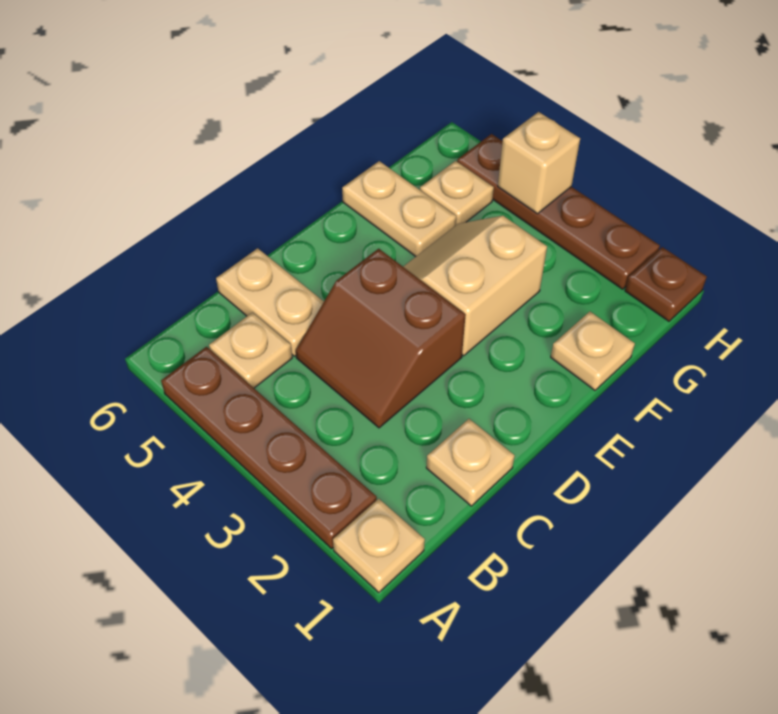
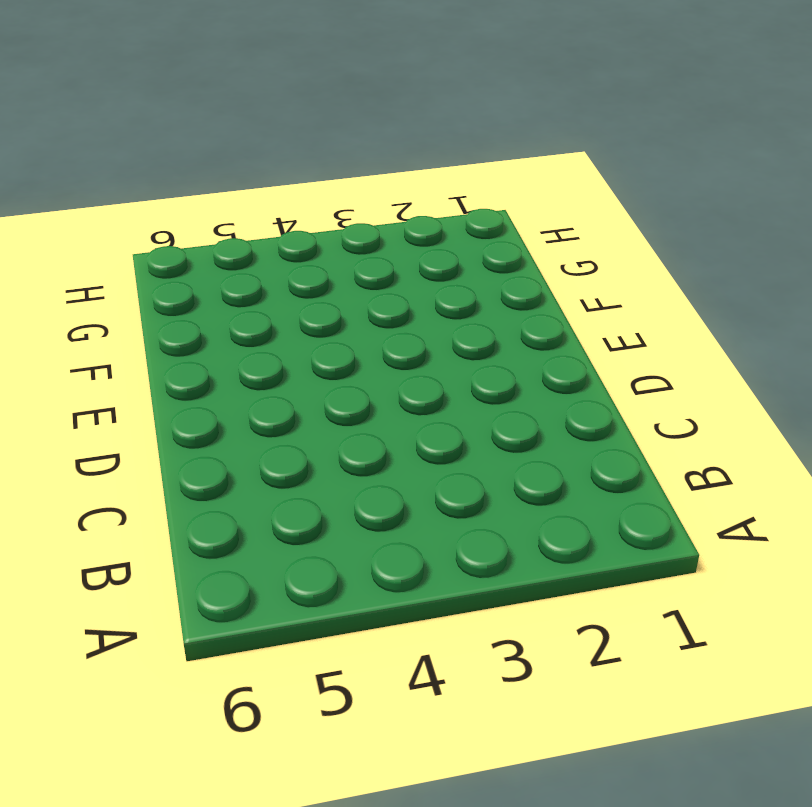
none -> tan plate A1 level 1
none -> brown plate A2:A5 level 1
none -> tan plate B5 level 1

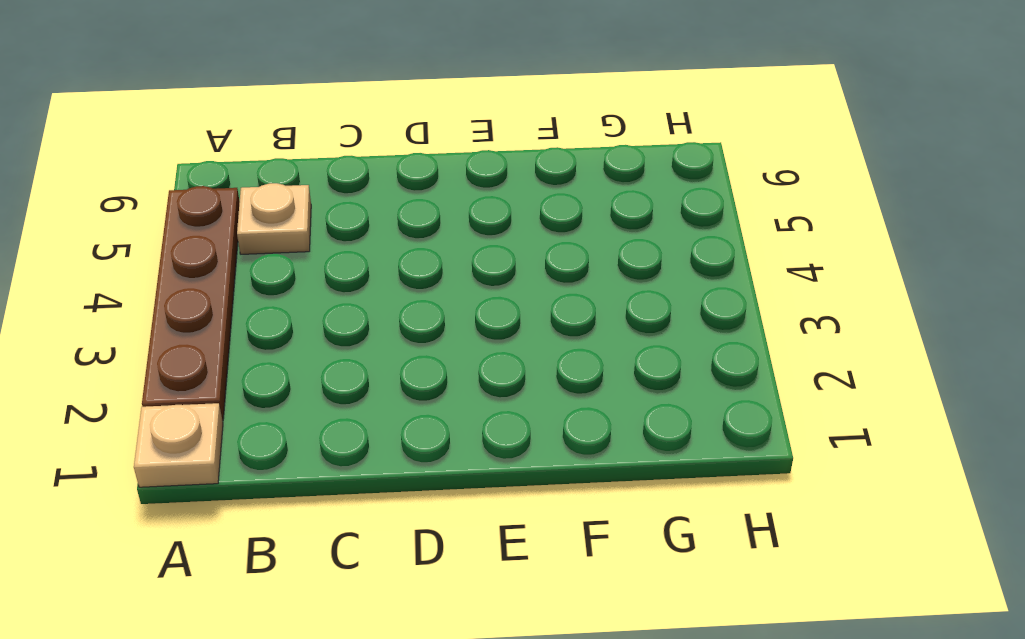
none -> tan plate C1 level 1
none -> brown slope C3:D4 level 1 top D
none -> tan plate C5:C6 level 1

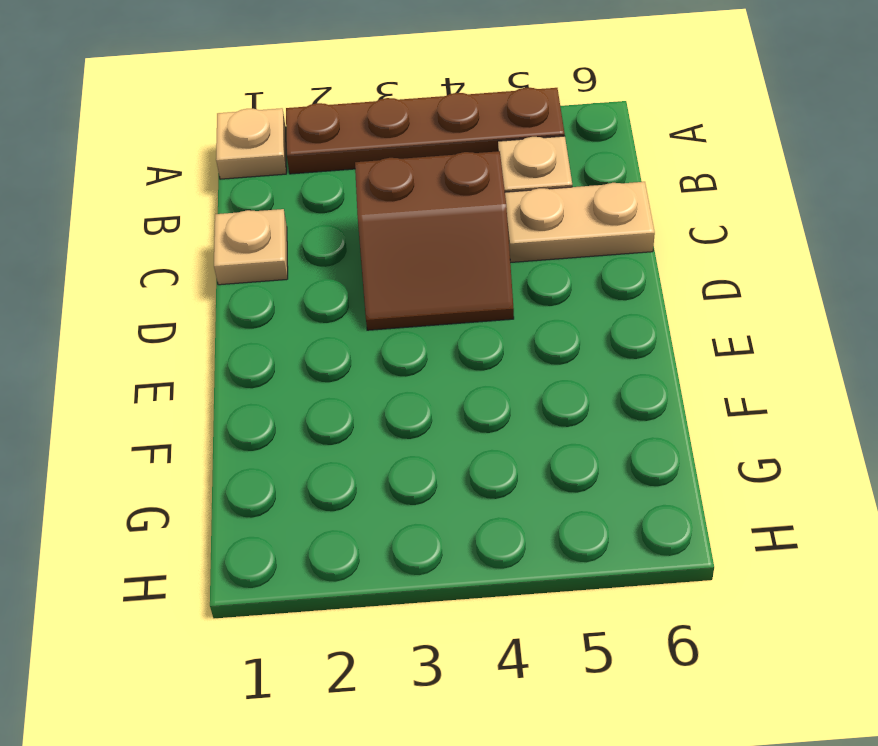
brown slope C3:D4 level 1 top C -> brown slope C3:D4 level 1 top D
none -> tan slope E3:F4 level 1 top 3
none -> tan plate F1 level 1
none -> tan plate F5:F6 level 1

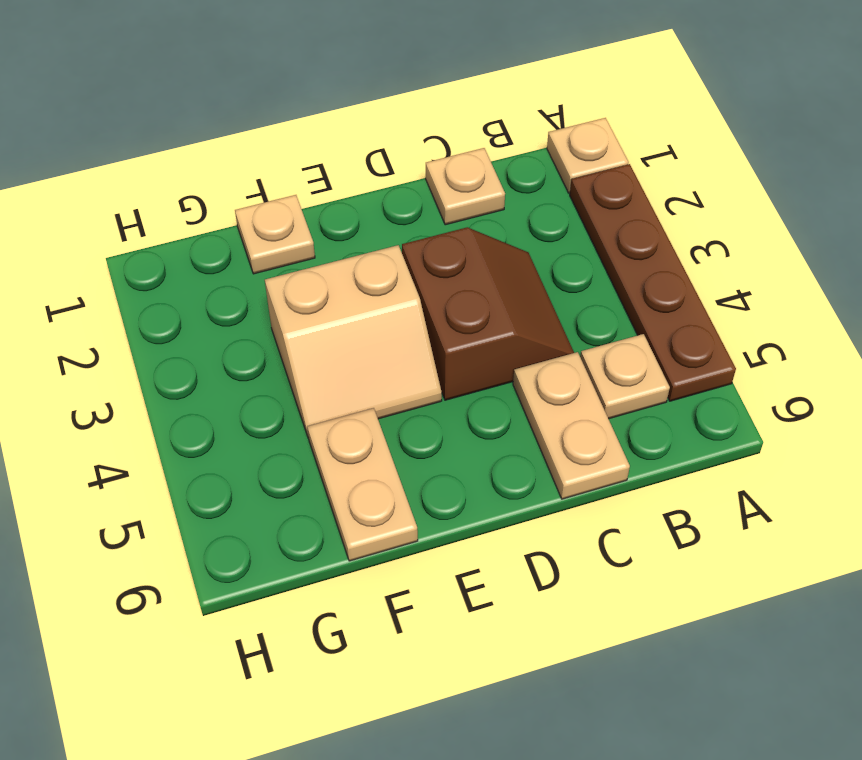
none -> tan plate G5 level 1
none -> brown plate H1 level 1
none -> brown plate H2:H5 level 1

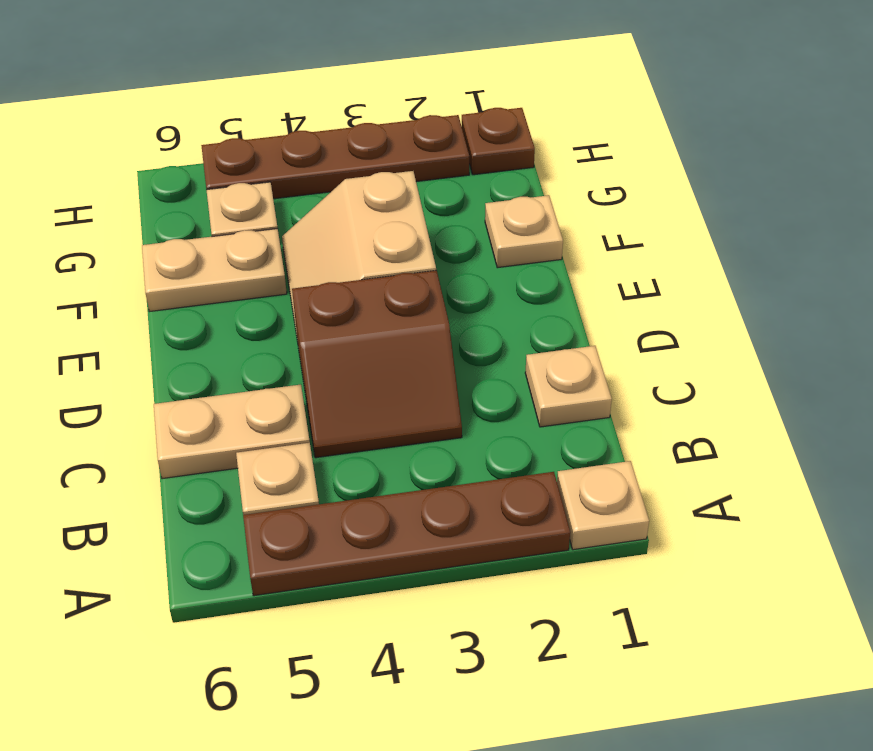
none -> tan brick H4 level 2

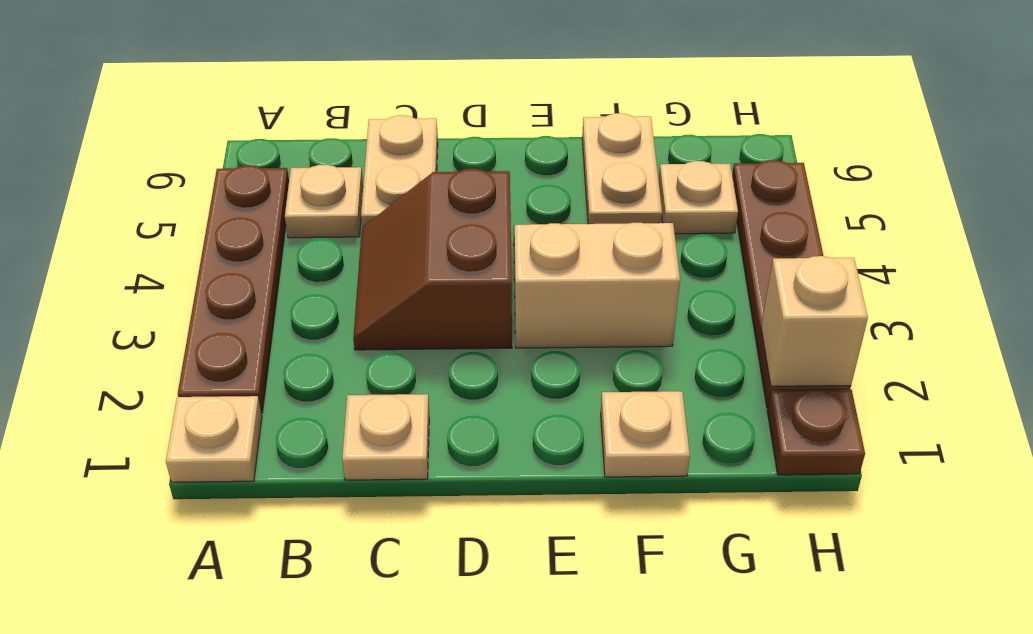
tan brick H2 level 2 -> tan brick H4 level 2

